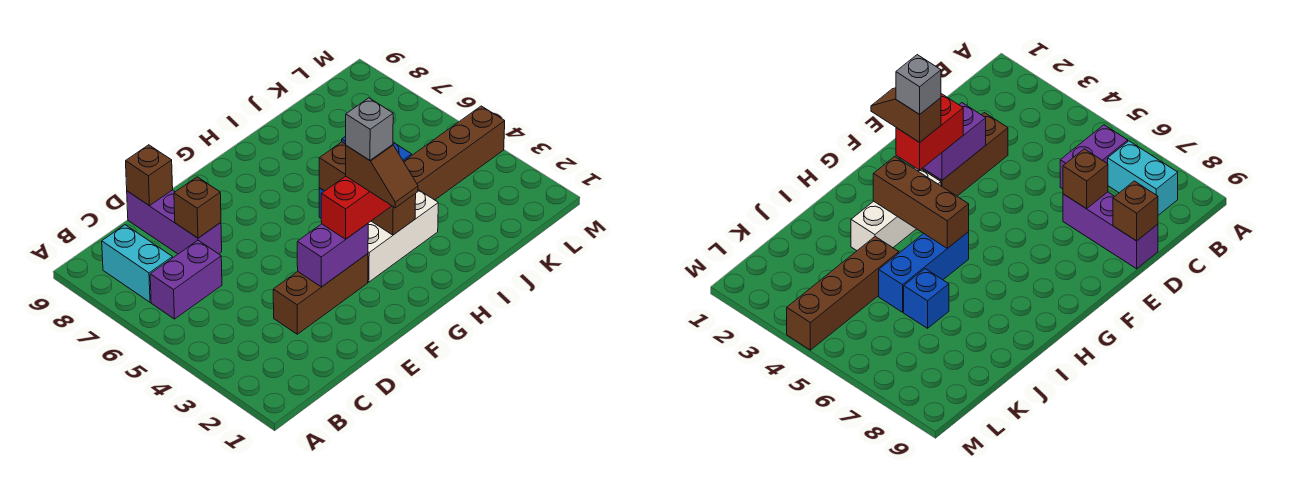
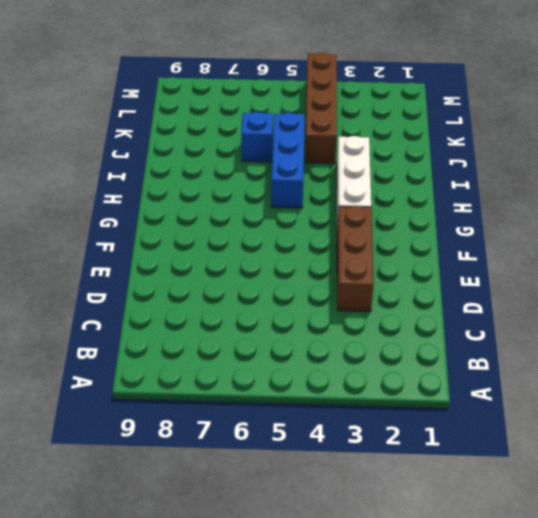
none -> purple brick B6:C6 level 1
none -> cyan brick B7:B8 level 1
none -> purple brick D7:D9 level 1

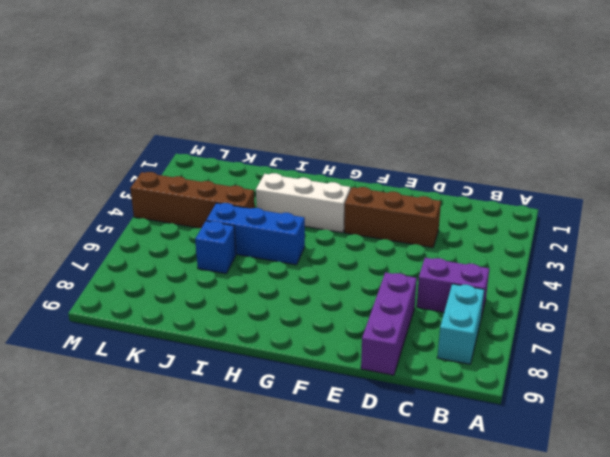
none -> brown brick D7 level 2
none -> brown brick D9 level 2
none -> purple brick E3:F3 level 2

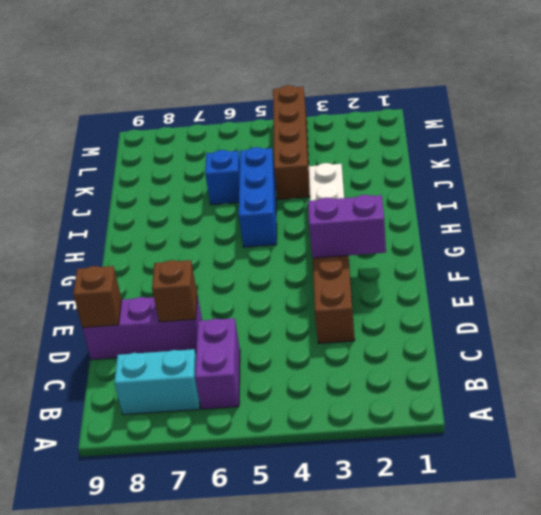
purple brick F2:F3 level 2 -> purple brick E3:F3 level 2
none -> brown brick H3:H5 level 2
none -> red brick F3:G3 level 3
none -> brown slope G2:G3 level 4 top 3

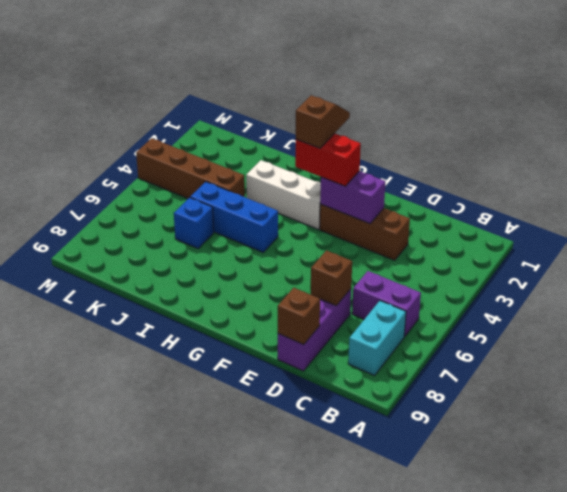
none -> brown brick H3:H5 level 2
none -> grey brick G3 level 5

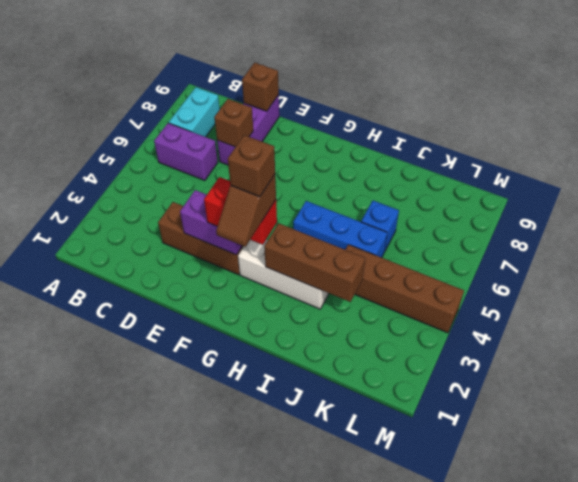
brown brick G3 level 5 -> grey brick G3 level 5
brown brick H3:J3 level 2 -> brown brick H3:H5 level 2

